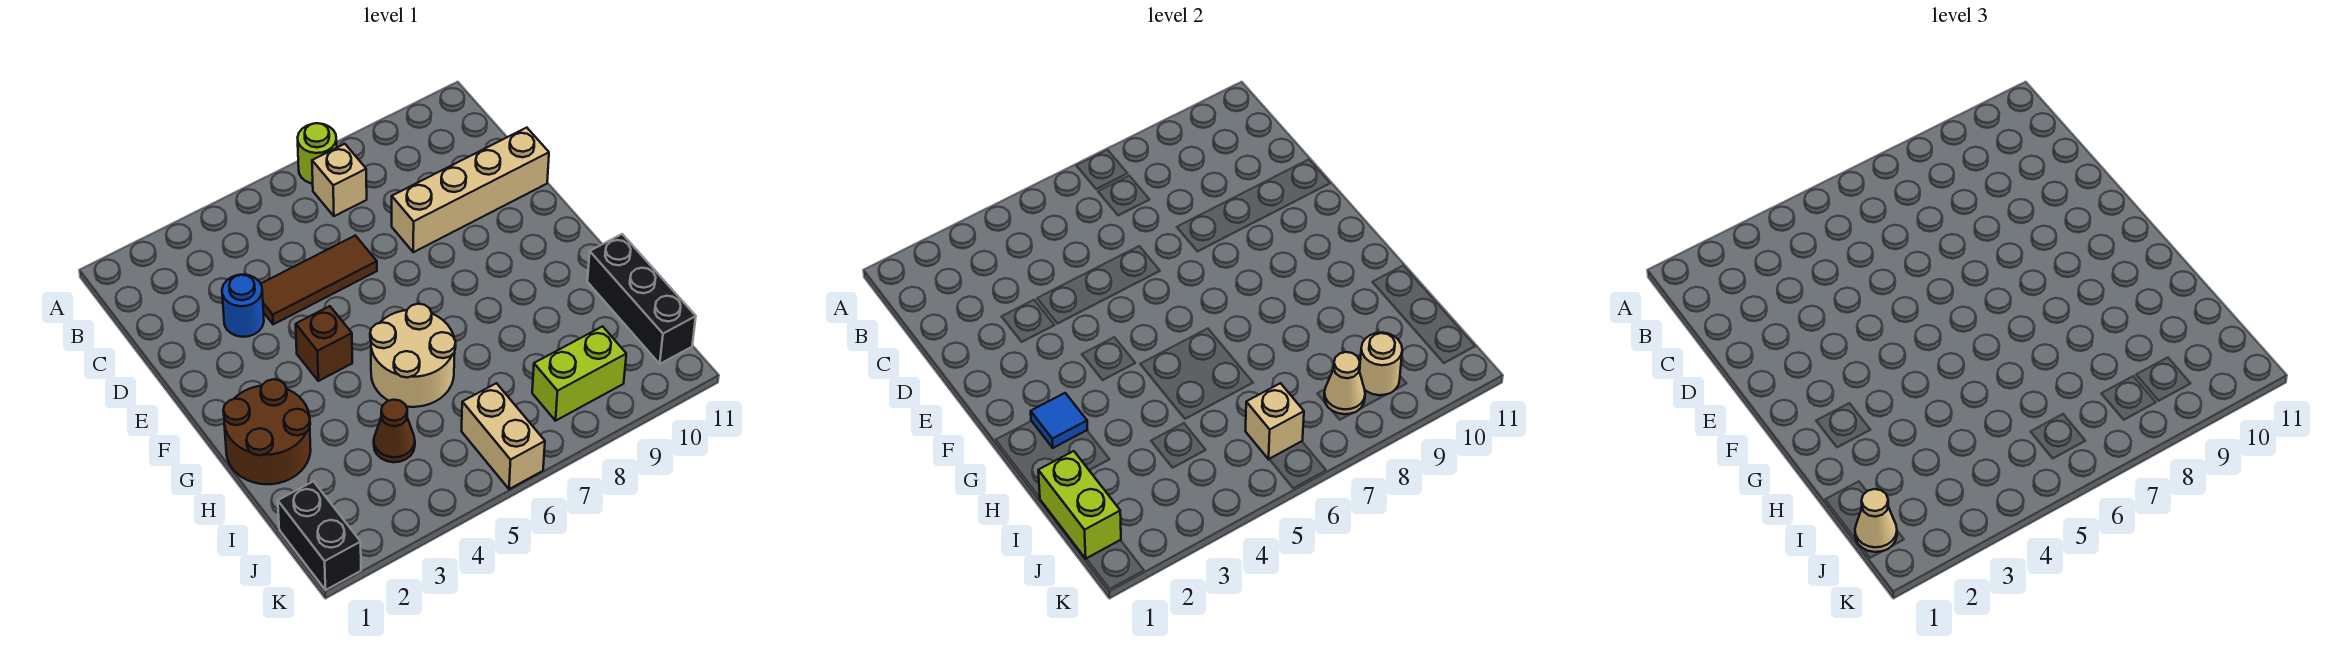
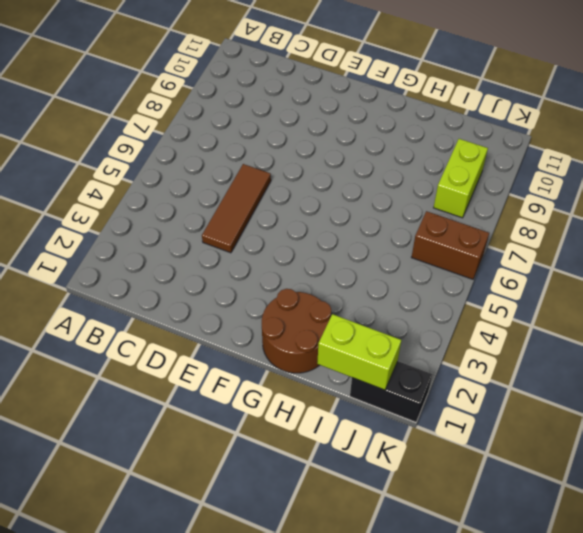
brown brick J6:K6 level 1 -> tan brick J6:K6 level 1
none -> lime round brick A7 level 1
none -> tan brick B7 level 1
none -> blue round brick D3 level 1

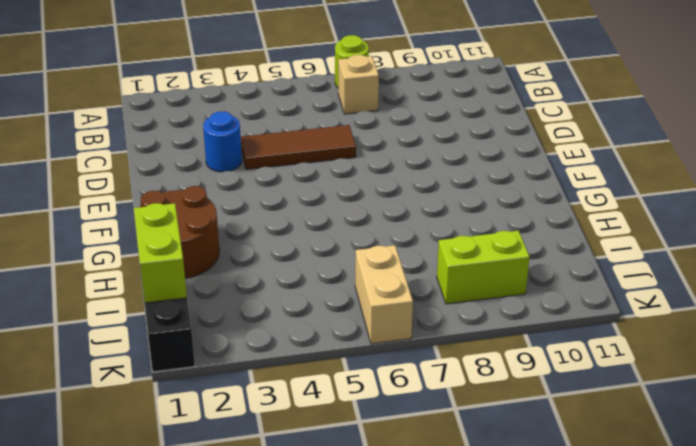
none -> tan brick D8:D11 level 1
none -> brown brick F4 level 1
none -> tan round brick G5:H6 level 1

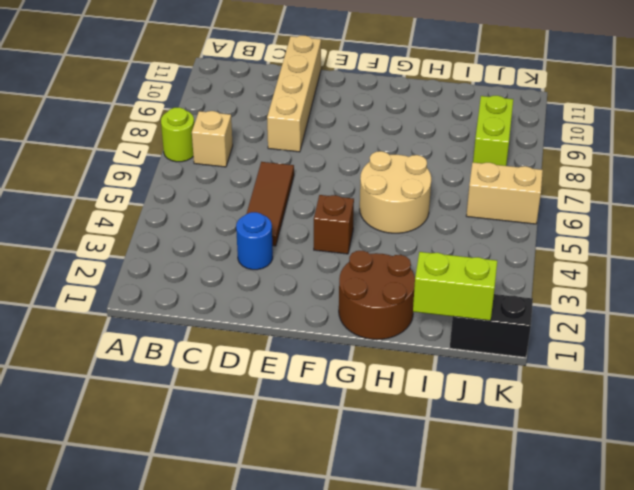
none -> black brick H11:J11 level 1
none -> brown cone I4 level 1
none -> blue tile G2 level 2

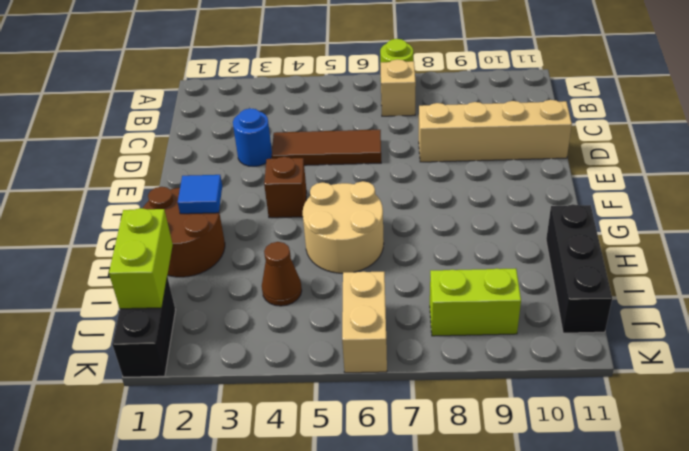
none -> tan brick J6 level 2
none -> tan cone J8 level 2
none -> tan round brick J9 level 2

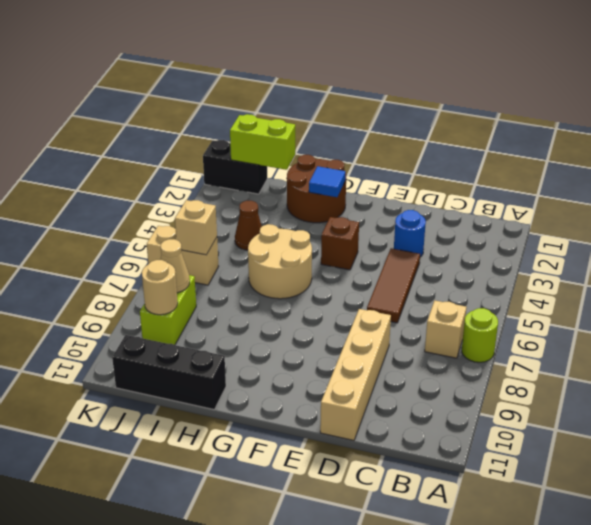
none -> tan cone J1 level 3

